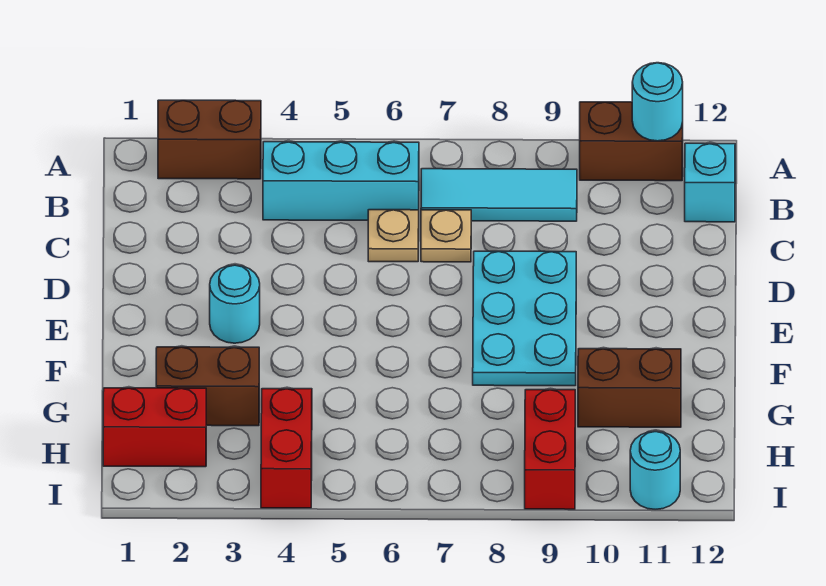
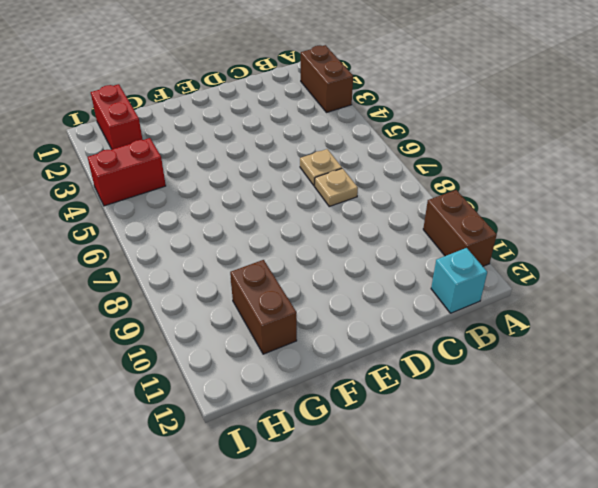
none -> cyan brick B4:B6 level 1
none -> cyan tile B7:B9 level 1
none -> cyan plate D8:F9 level 1

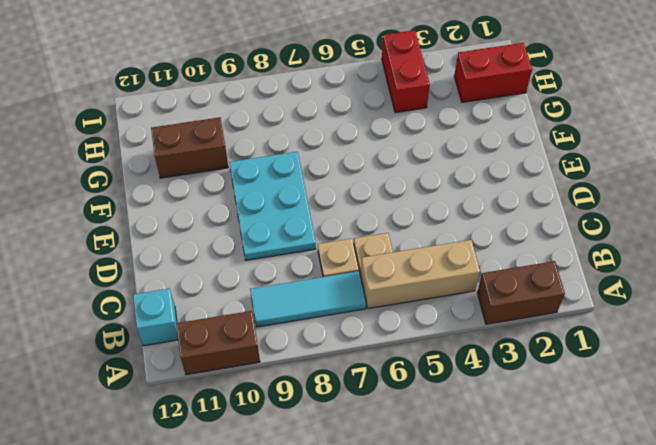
tan brick B4:B6 level 1 -> cyan brick B4:B6 level 1
none -> cyan round brick E3 level 1
none -> brown brick G2:G3 level 1
none -> red brick H9:I9 level 1

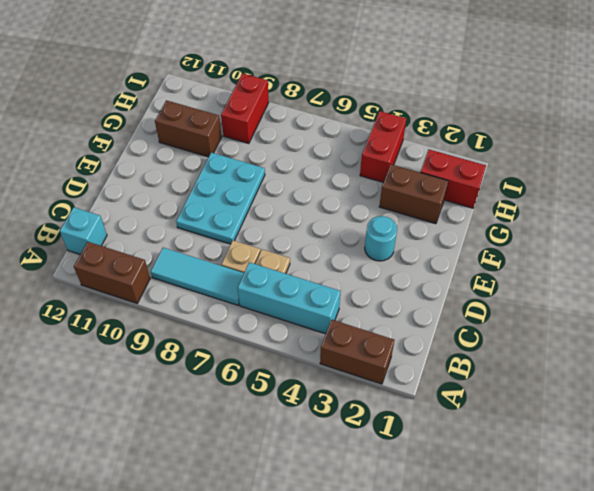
none -> cyan round brick I11 level 1
none -> cyan round brick A11 level 2

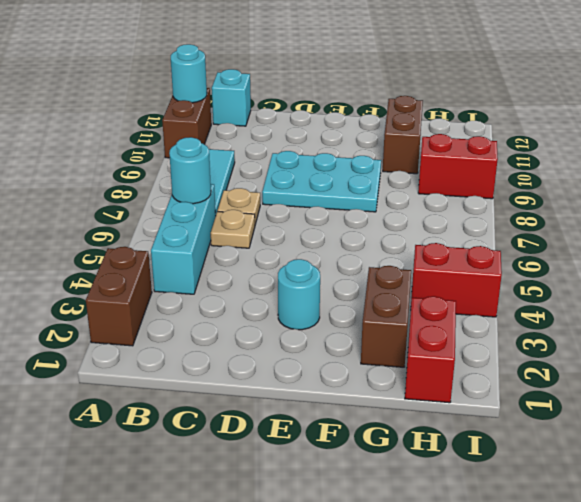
cyan round brick B6 level 2 -> cyan round brick I11 level 1

